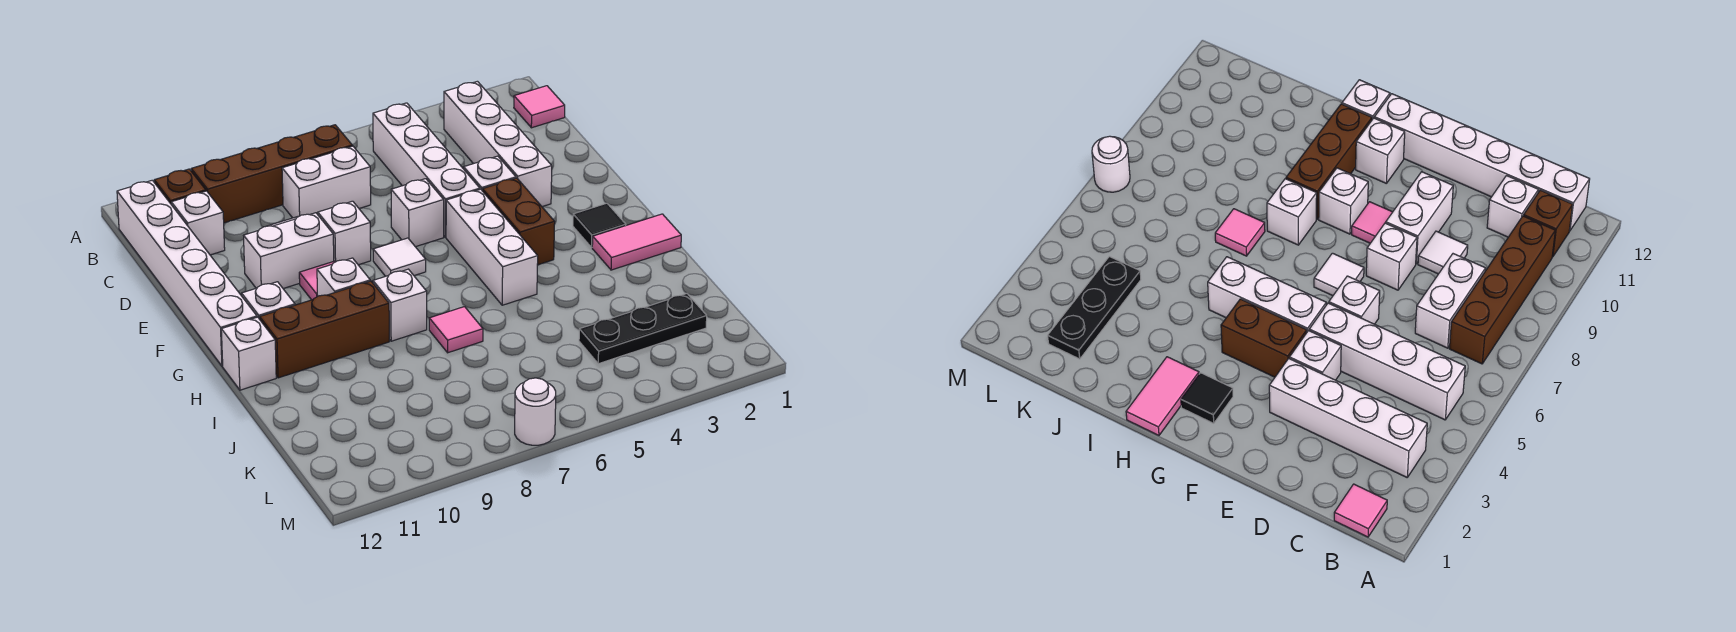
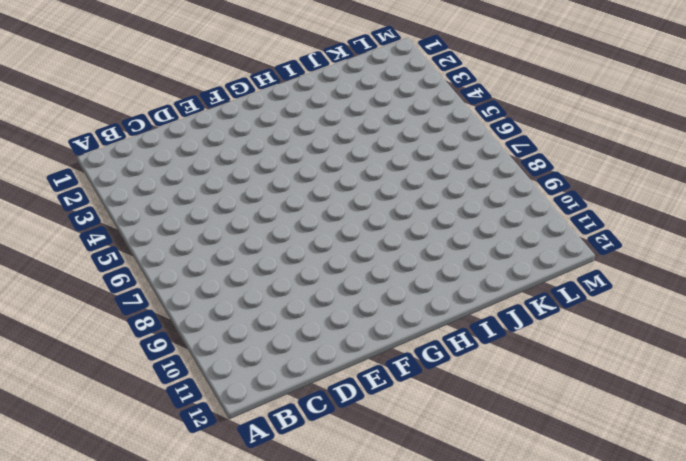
none -> pink tile B1 level 1
none -> white brick B3:E3 level 1
none -> white brick B5:E5 level 1

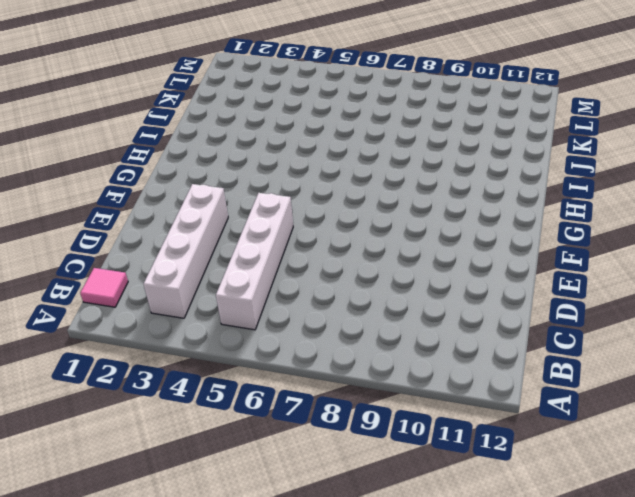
none -> brown brick B7:B10 level 1
none -> brown brick B11 level 1
none -> white brick B12:G12 level 1

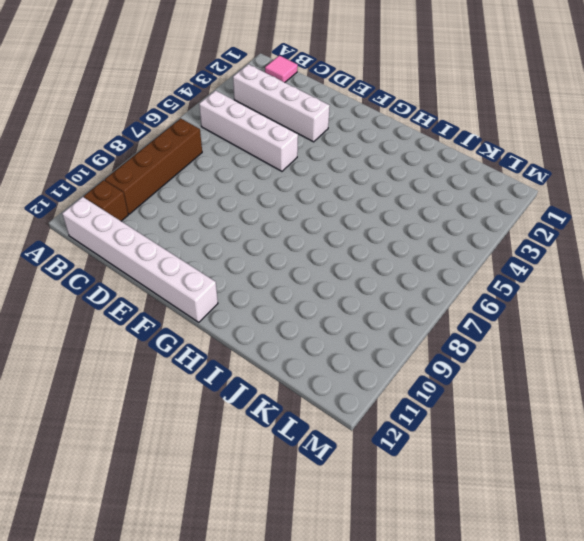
none -> white brick C7:C8 level 1
none -> white brick C11 level 1
none -> white tile D9 level 1

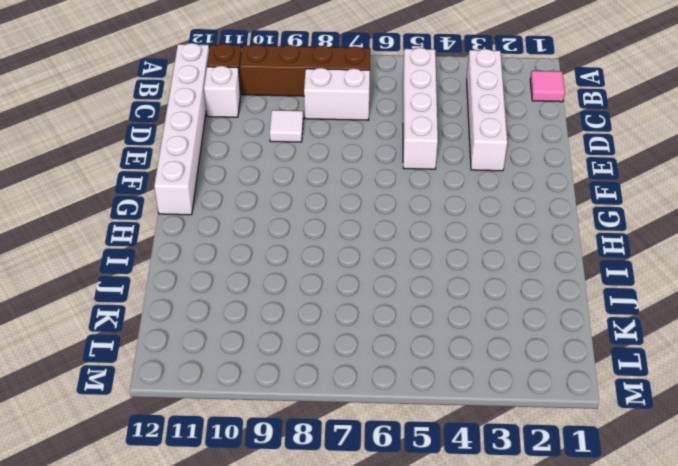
none -> white brick E4 level 1
none -> white brick E6 level 1
none -> white brick E8 level 1

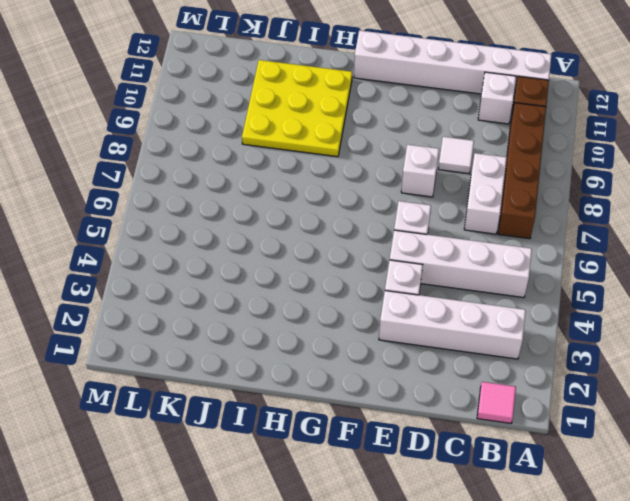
yellow plate H9:J11 level 1 -> brown brick H9:H11 level 1
none -> white brick E9:E10 level 1
none -> brown brick F4:G4 level 1
none -> white brick F5:H5 level 1

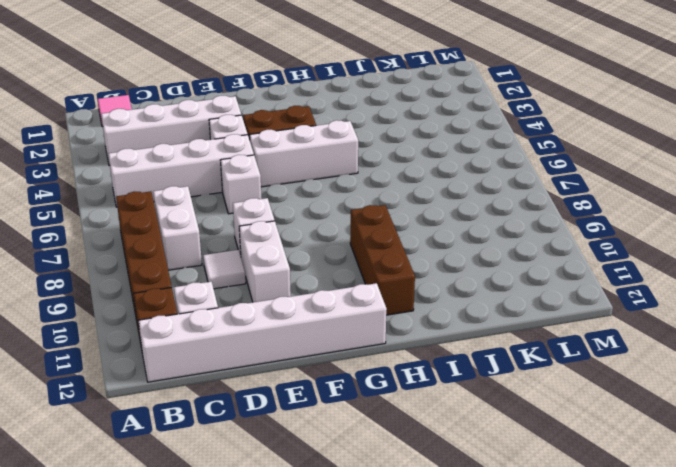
none -> white tile F7 level 1
none -> pink tile F9 level 1
none -> black tile G2 level 1

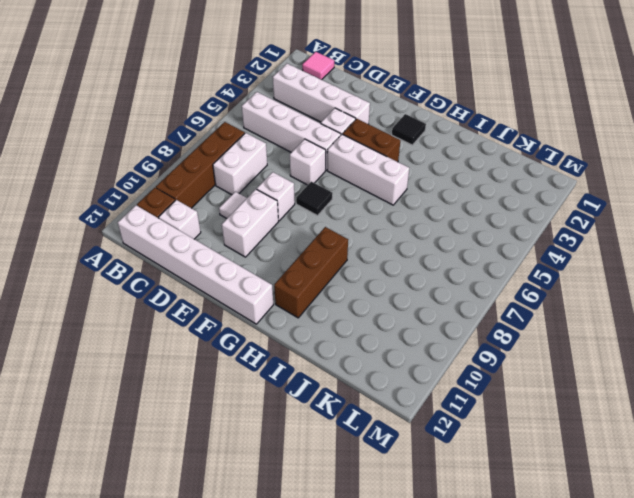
black tile F7 level 1 -> white tile F7 level 1
none -> pink tile F9 level 1
none -> white brick G9 level 1
none -> white brick G11 level 1

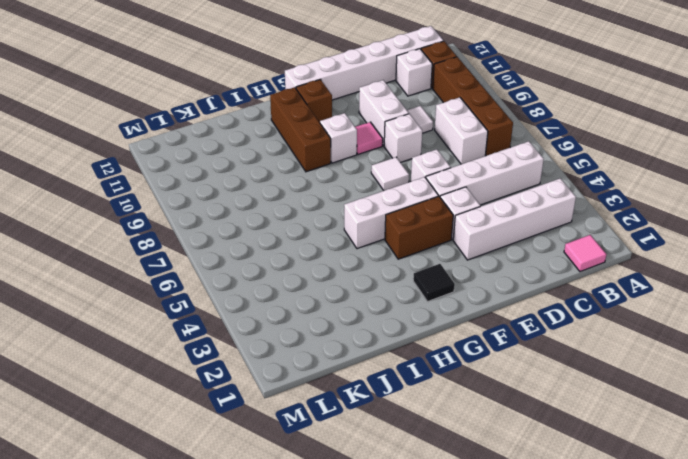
brown brick G11 level 1 -> white brick G11 level 1
none -> pink tile H1:H2 level 1
none -> white brick H8 level 1
none -> white brick H12 level 1

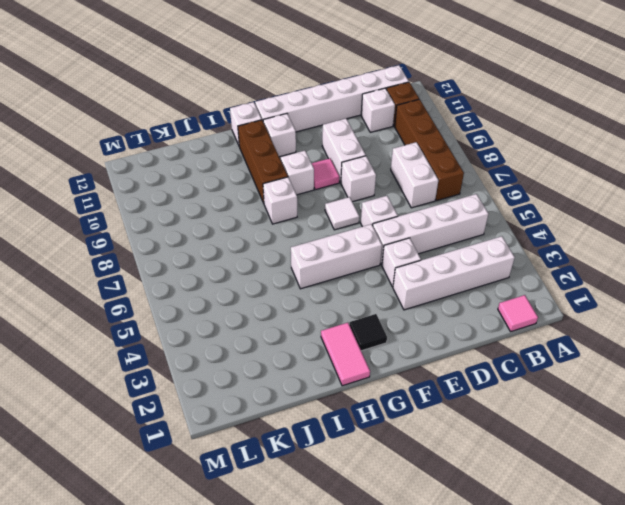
none -> white tile D9 level 1
none -> brown brick F4:G4 level 1
none -> pink tile I7 level 1

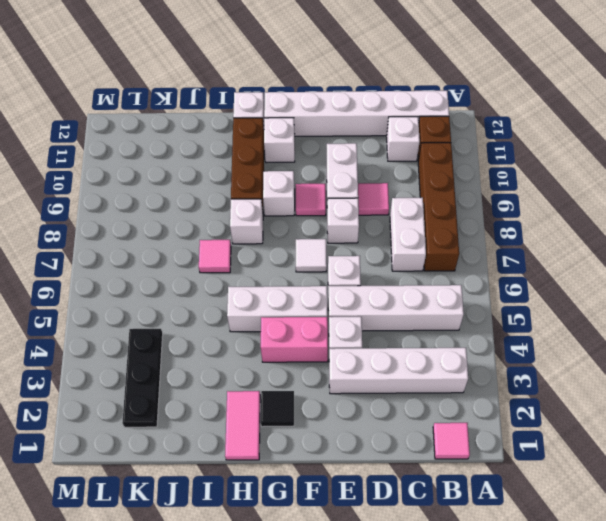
pink tile D9 level 1 -> white tile D9 level 1
pink brick F4:G4 level 1 -> brown brick F4:G4 level 1
none -> white round brick M7 level 1

